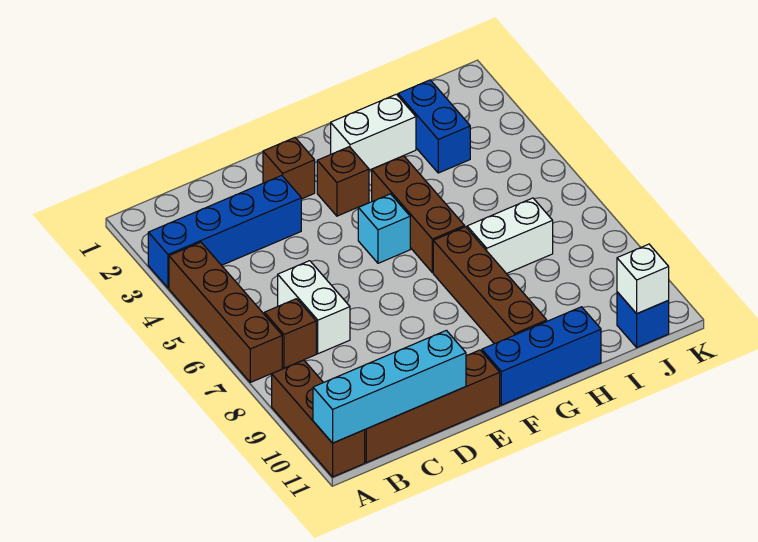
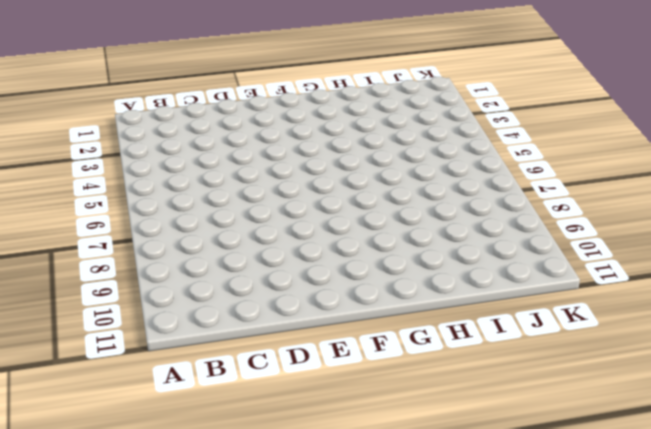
none -> blue brick A3:D3 level 1
none -> brown brick A4:A7 level 1
none -> brown brick A9:A11 level 1

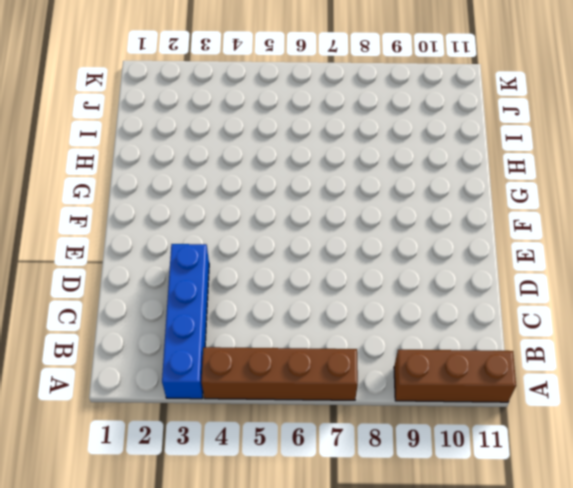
none -> brown brick B7 level 1
none -> brown brick B11:E11 level 1
none -> white brick C6:C7 level 1

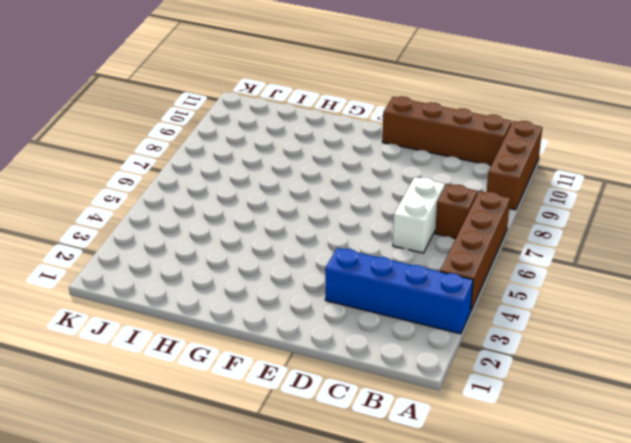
none -> brown brick E2 level 1
none -> brown brick F3 level 1
none -> cyan brick F5 level 1

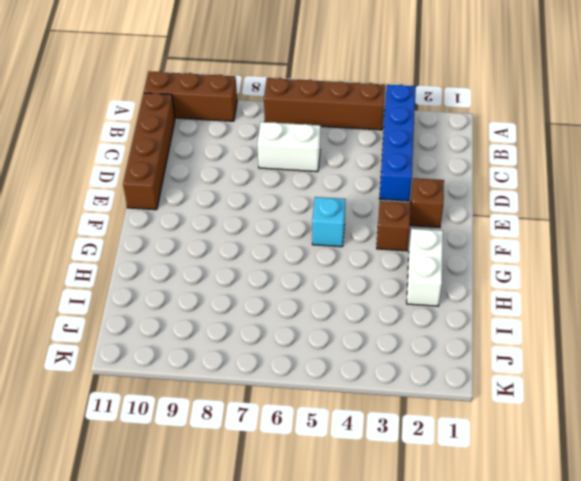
none -> brown brick B7 level 1
none -> blue brick F11:H11 level 1
none -> brown brick G4:G6 level 1

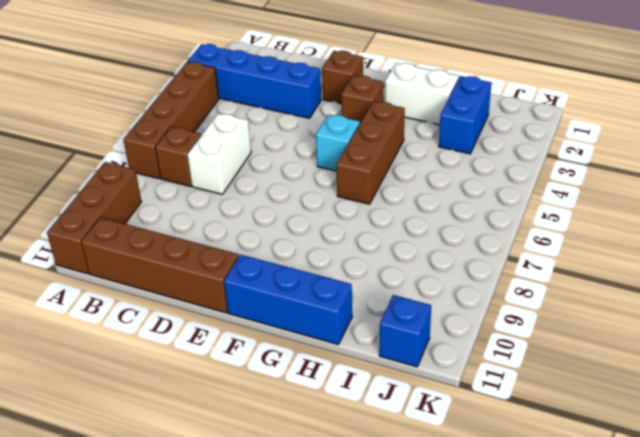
none -> brown brick G7:G10 level 1
none -> white brick H7:I7 level 1
none -> cyan brick A11:D11 level 2

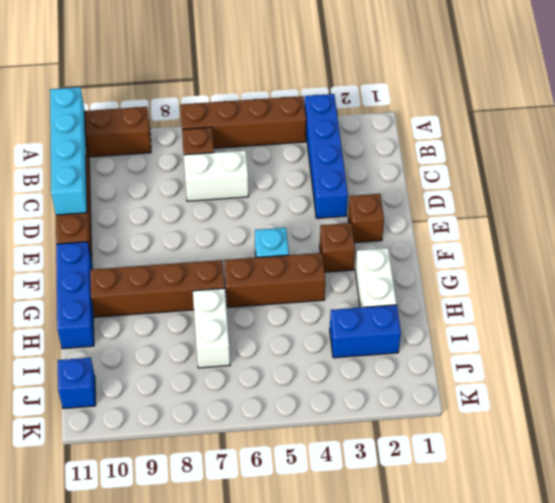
none -> white brick J11 level 2

